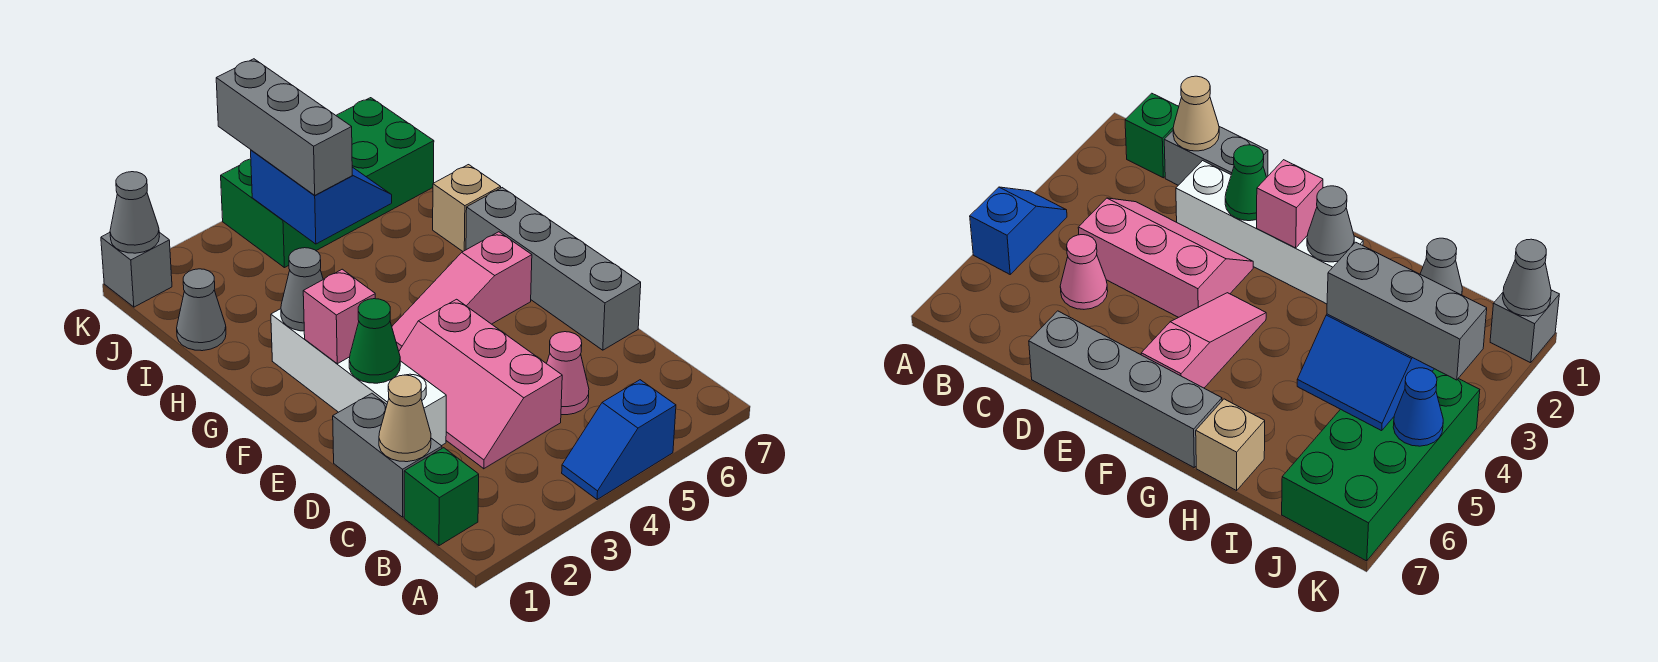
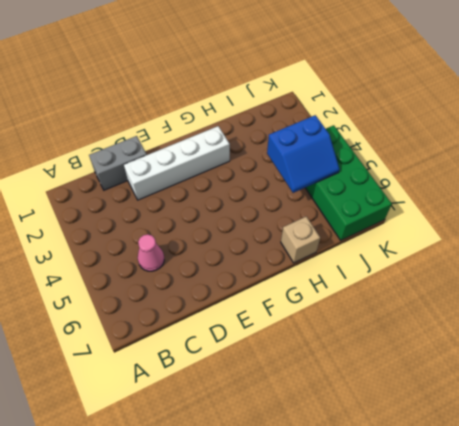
none -> blue slope A4:A5 level 1 top 5
none -> green brick B1 level 1
none -> pink slope C3:E4 level 1 top 4

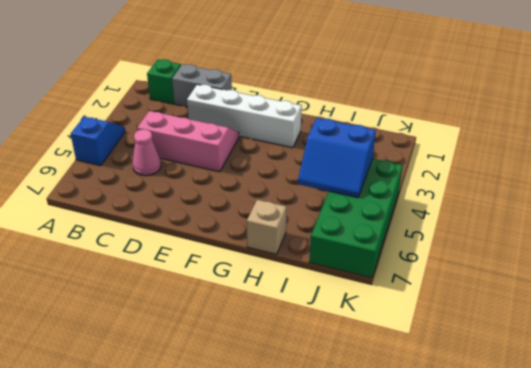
none -> grey brick D7:G7 level 1
none -> pink slope F4:F6 level 1 top 6
none -> grey cone I1 level 1

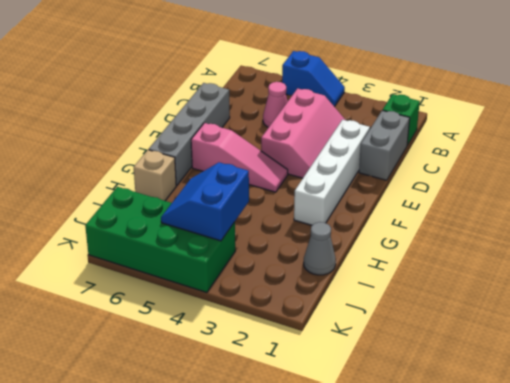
none -> grey brick K1 level 1
none -> tan cone C1 level 2
none -> green cone E2 level 2

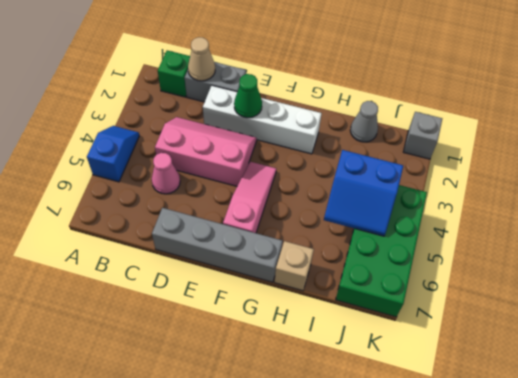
none -> pink brick F2 level 2
none -> grey cone G2 level 2
none -> grey cone K1 level 2

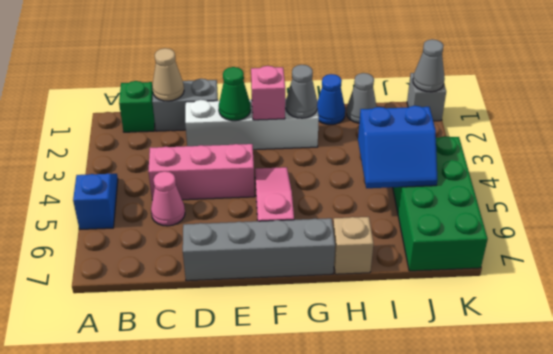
blue cone H1 level 1 -> blue cone K5 level 2
none -> grey brick I4:K4 level 3

